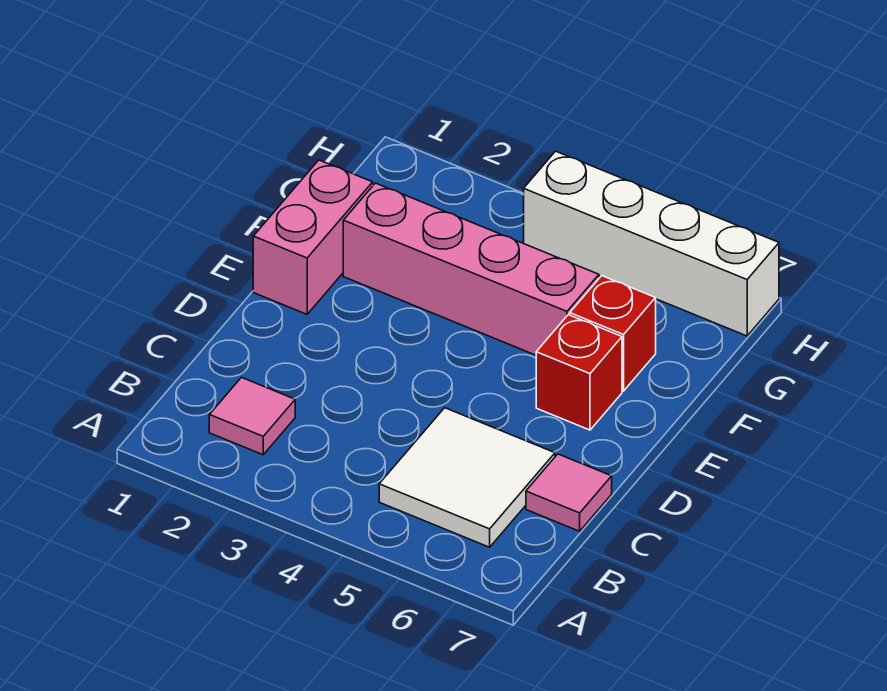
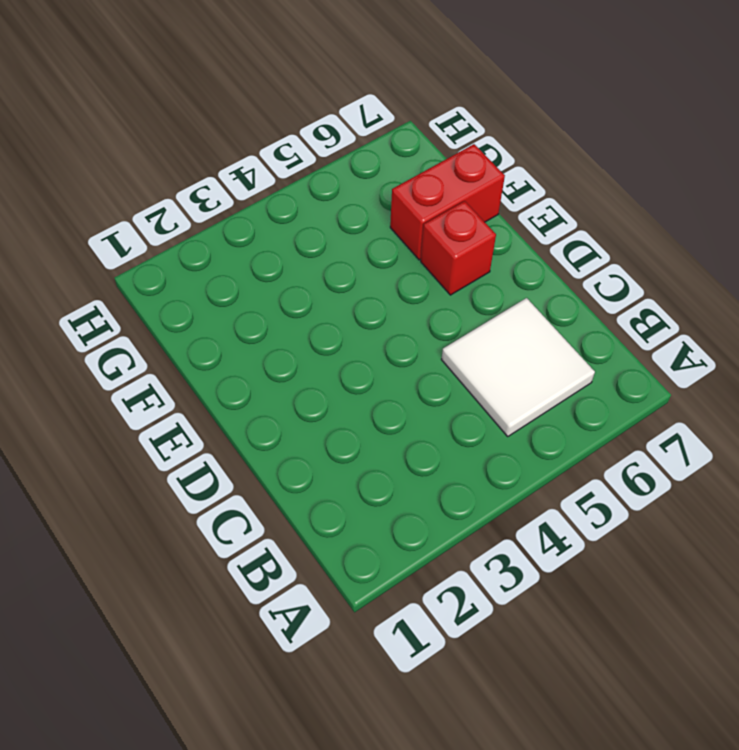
red brick F6:F7 level 1 -> red brick F6 level 1
none -> pink tile B2 level 1
none -> pink tile C7 level 1

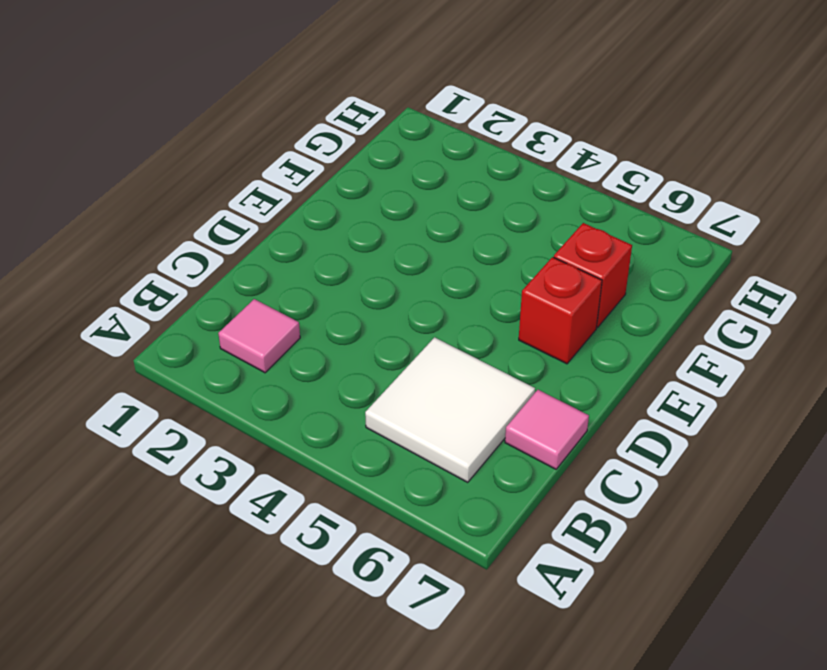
none -> pink brick E1:F1 level 1
none -> pink brick F2:F5 level 1

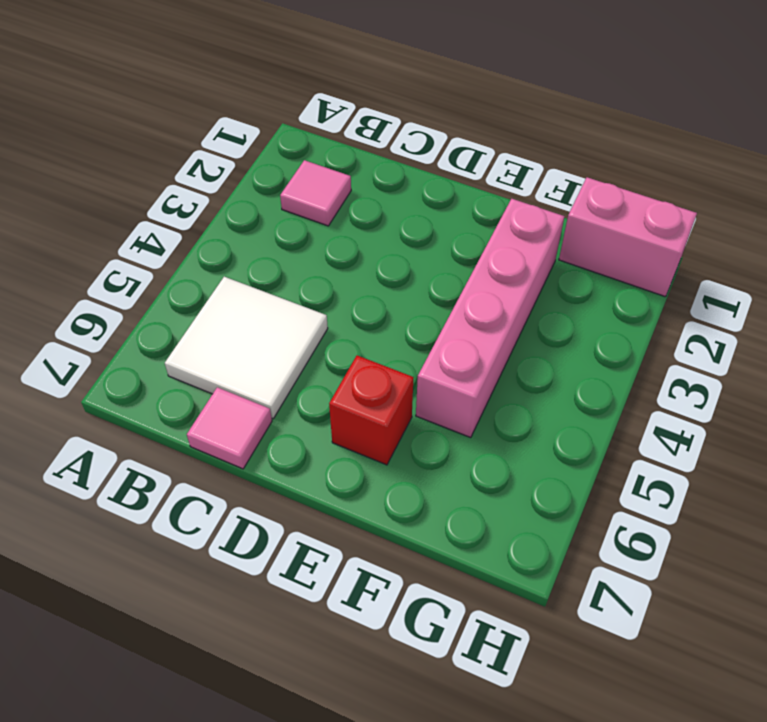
pink brick G1:H1 level 1 -> pink brick E1:F1 level 1
none -> red brick F6 level 1
none -> white brick H4:H7 level 1

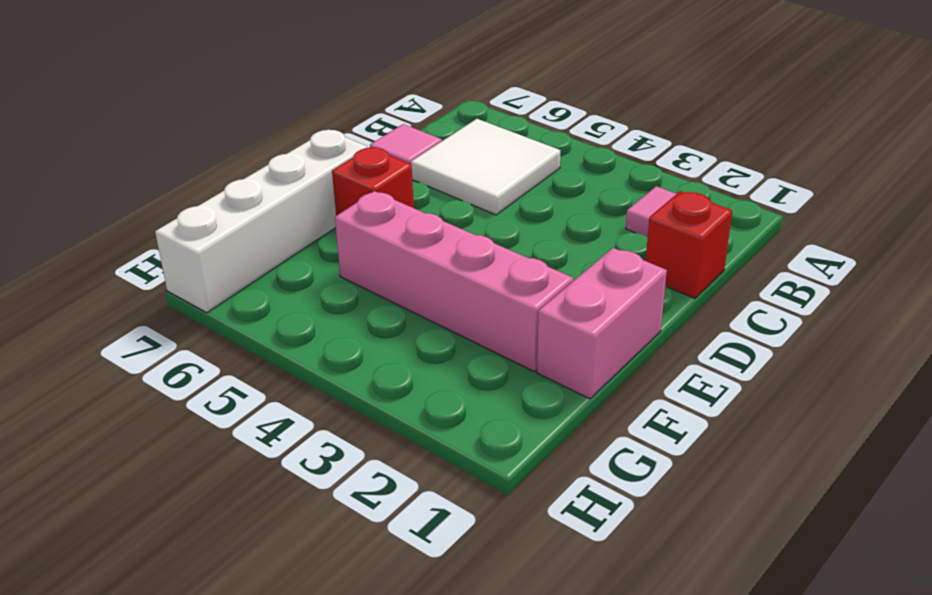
red brick C1 level 1 -> red brick F6 level 1
white brick E7:H7 level 1 -> white brick H4:H7 level 1

